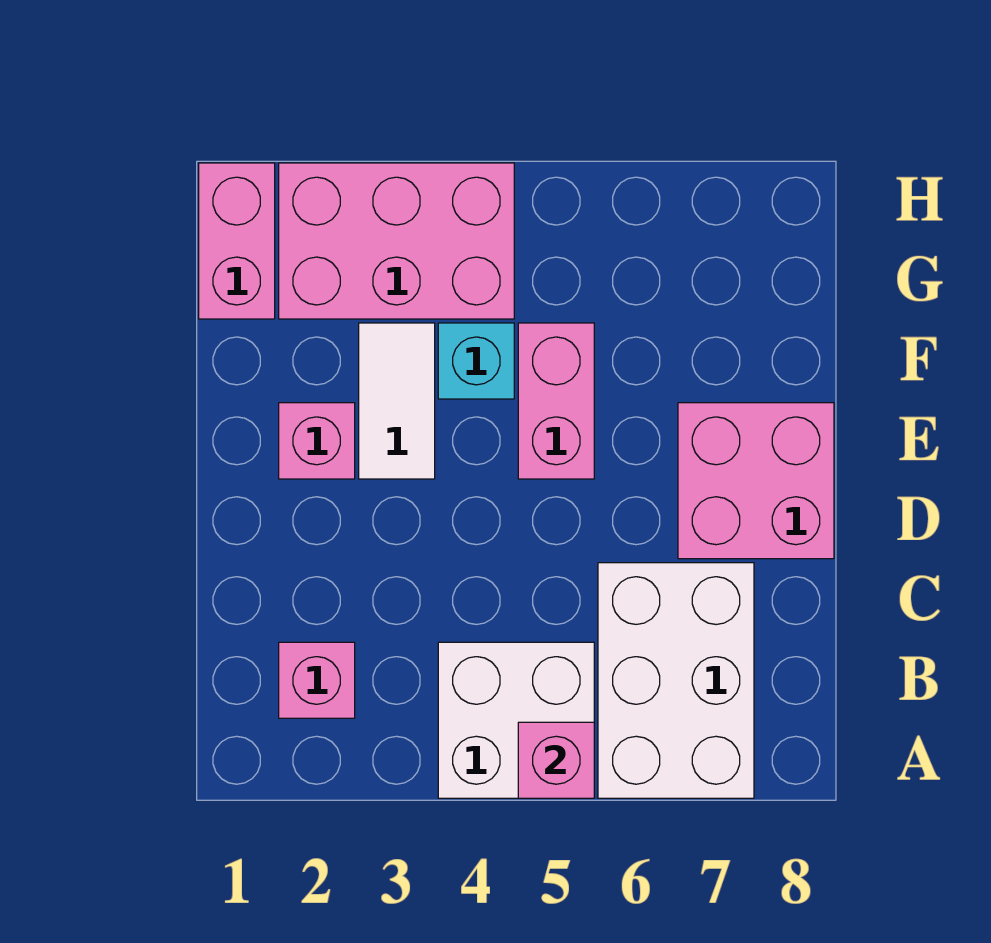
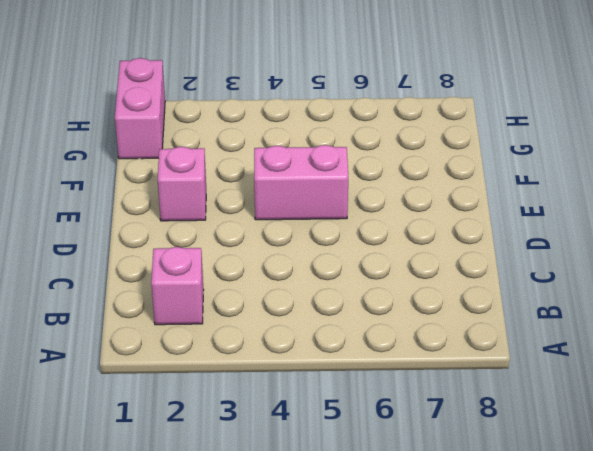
pink brick E4:E5 level 1 -> pink brick E5:F5 level 1
none -> white brick A4:B5 level 1
none -> white brick A6:C7 level 1

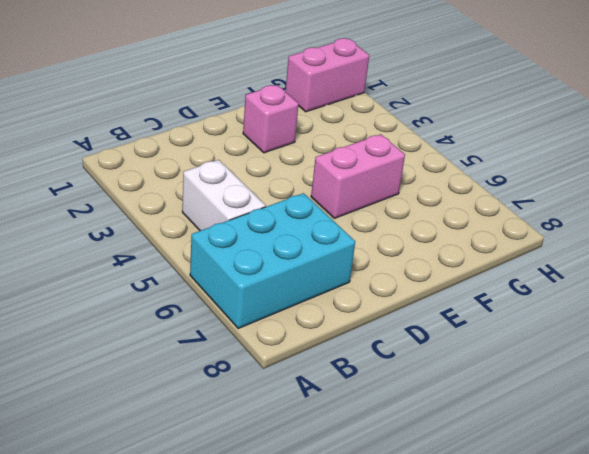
cyan brick A6:C7 level 1 -> white brick A6:C7 level 1
white brick B4:B5 level 1 -> white brick A4:B5 level 1
none -> pink brick B2 level 1
none -> pink brick D7:E8 level 1

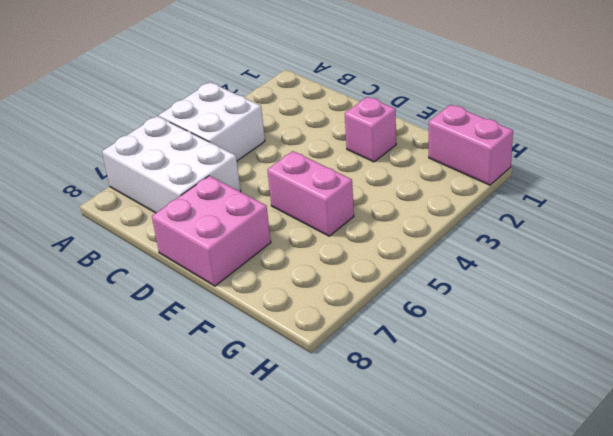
none -> pink brick B2 level 1
none -> white tile E3:F3 level 1

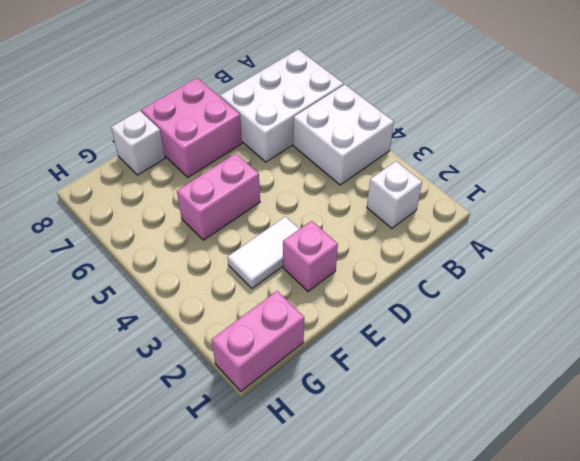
white brick B2 level 1 -> pink brick B2 level 1
white brick F8 level 1 -> none
none -> cyan brick F4 level 1
none -> pink brick G2:H4 level 1

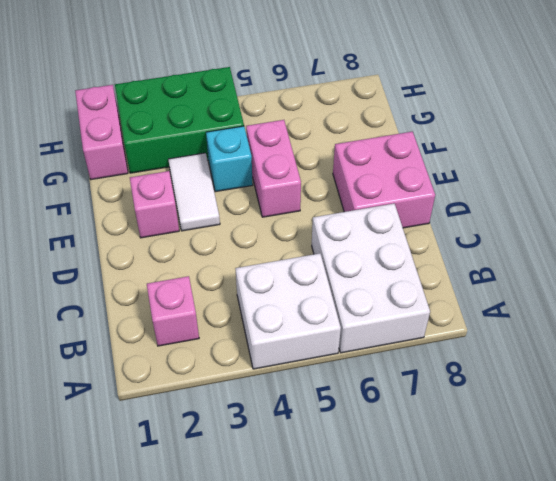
green brick G2:H4 level 1 -> pink brick G2:H4 level 1
none -> pink brick A5 level 2

